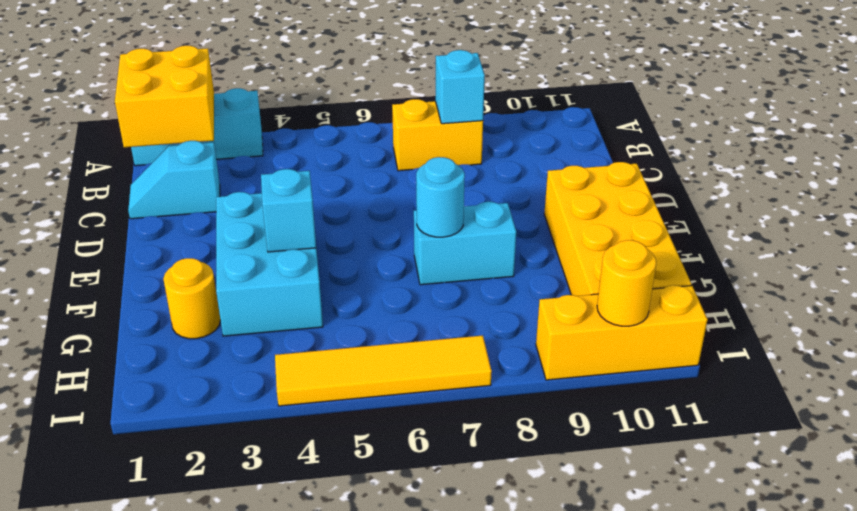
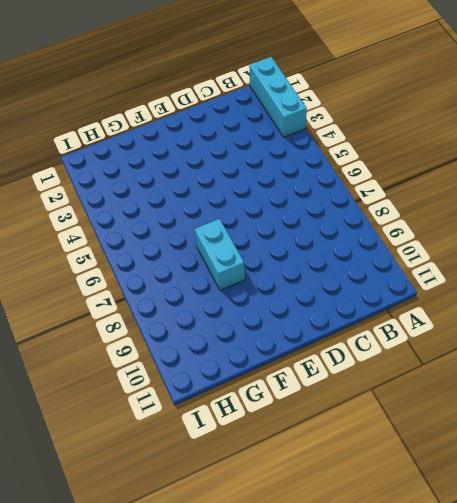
none -> yellow brick B7:B8 level 1
none -> cyan slope C1:C2 level 1 top 2
none -> cyan brick E3:G4 level 1

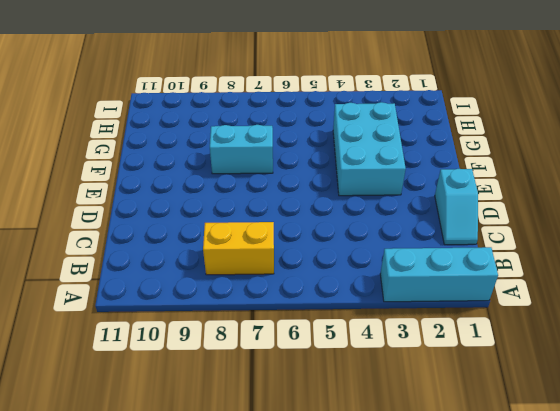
cyan slope C1:D1 level 1 top D -> cyan slope C1:C2 level 1 top 2
none -> yellow brick E10:H11 level 1
none -> yellow round brick G2 level 1
none -> yellow tile I4:I7 level 1

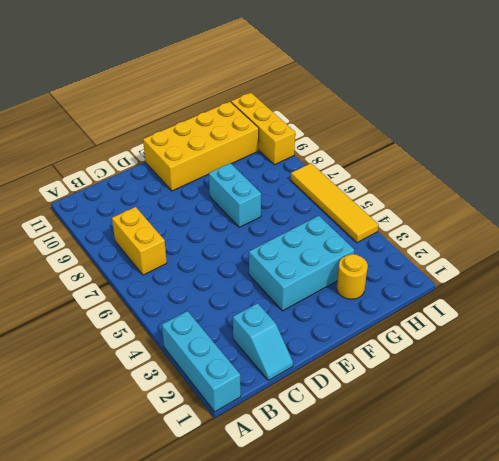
none -> yellow brick A1:B2 level 2
none -> cyan brick B8 level 2
none -> cyan brick F4 level 2

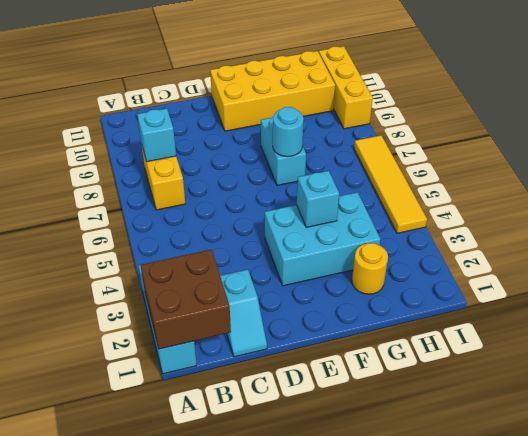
brown brick A1:B2 level 2 -> yellow brick A1:B2 level 2
none -> yellow round brick I10 level 2

